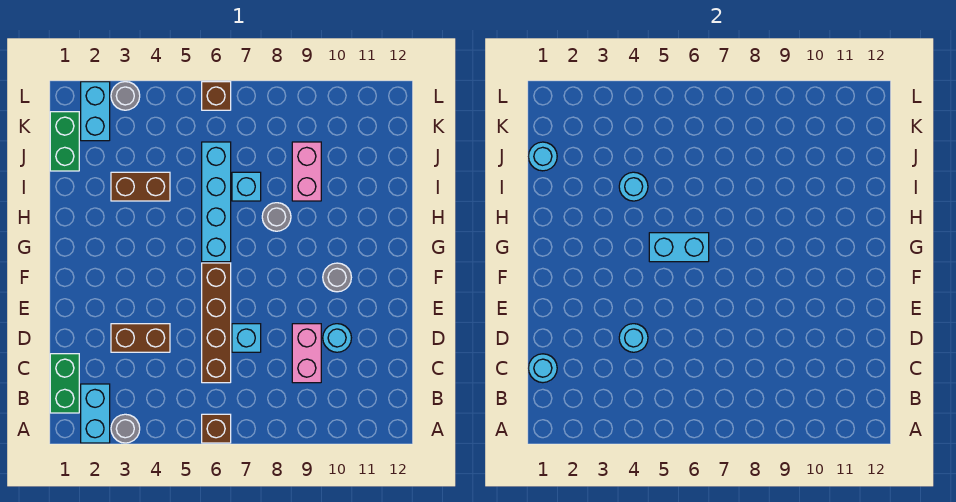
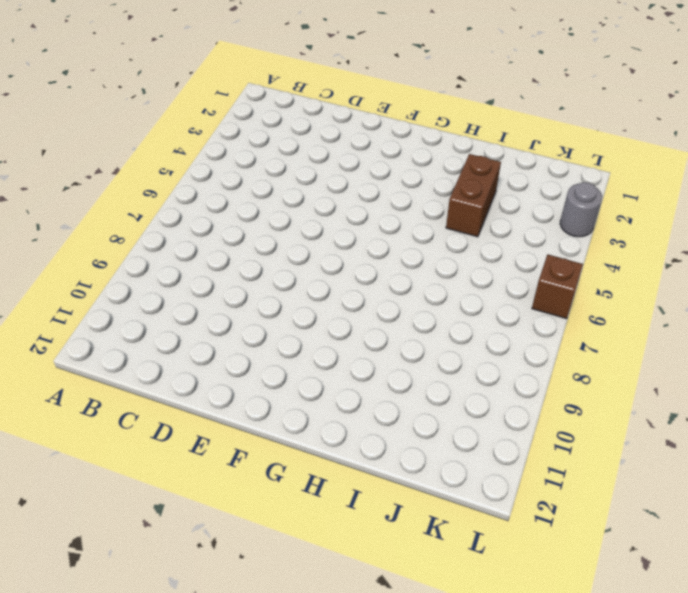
none -> cyan brick A2:B2 level 1
none -> grey round brick A3 level 1
none -> brown brick A6 level 1

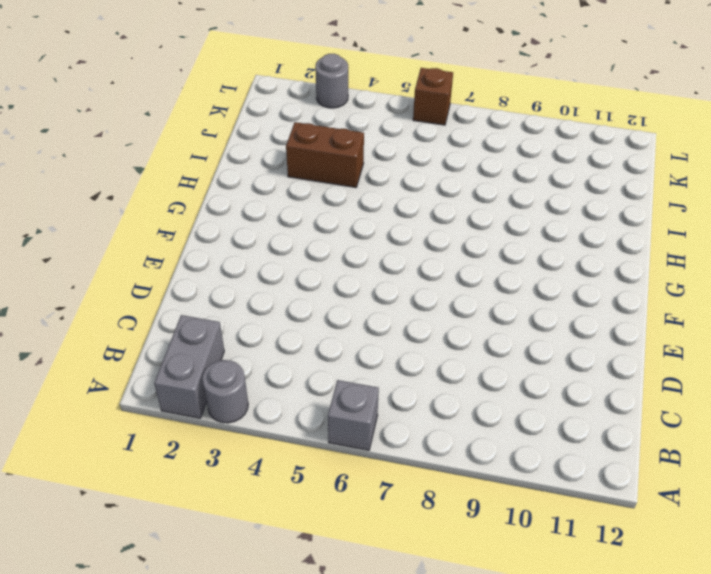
grey brick A2:B2 level 1 -> cyan brick A2:B2 level 1
grey brick A6 level 1 -> brown brick A6 level 1
none -> green brick B1:C1 level 1
none -> brown brick C6:F6 level 1
none -> pink brick C9:D9 level 1

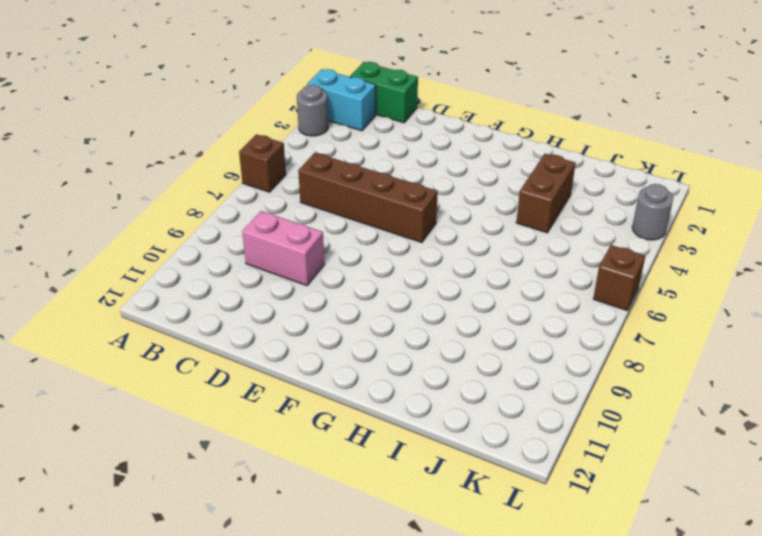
none -> brown brick D3:D4 level 1
none -> cyan brick D7 level 1
none -> cyan round brick D10 level 1

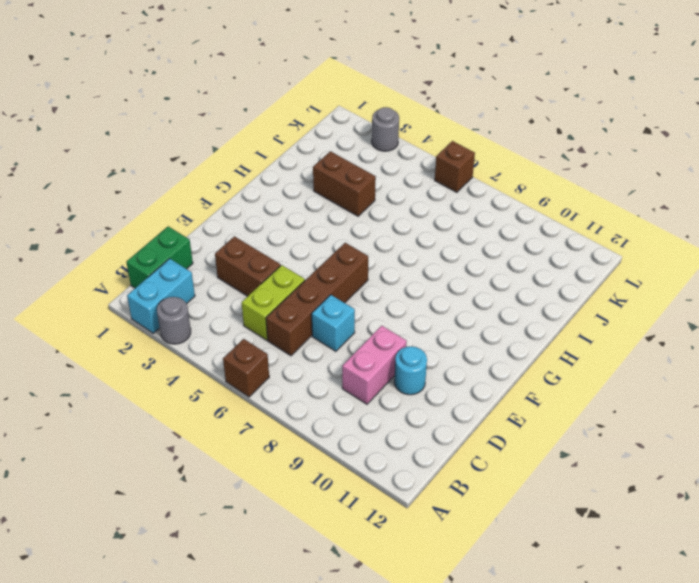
lime brick C5:D5 level 1 -> none
none -> grey round brick F10 level 1
none -> cyan brick G6:J6 level 1
none -> grey round brick H8 level 1

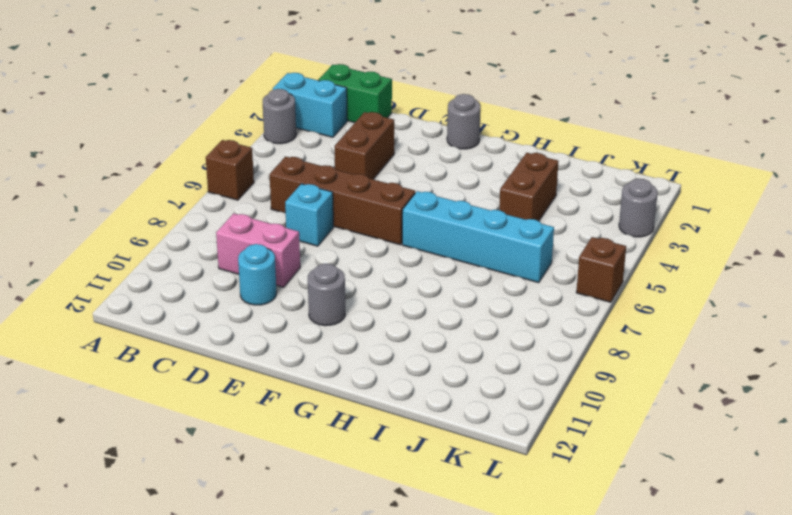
grey round brick F1 level 1 -> grey round brick H8 level 1
none -> cyan brick I7 level 1
none -> pink brick I9:J9 level 1
none -> green brick J1:K1 level 1

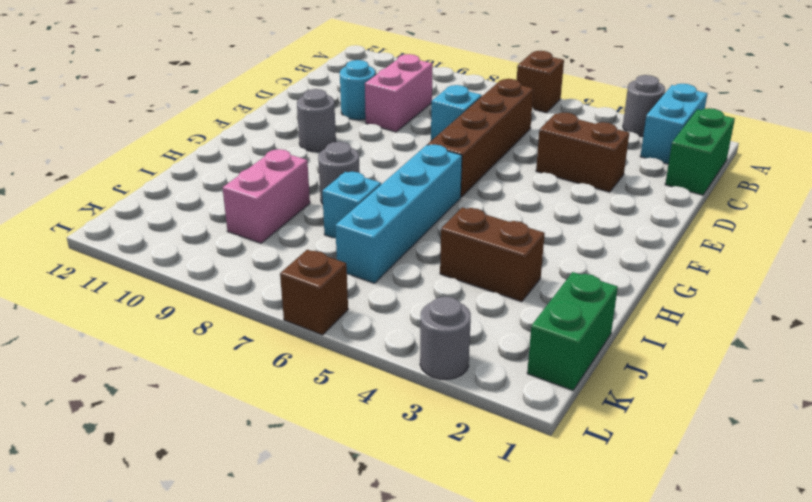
none -> cyan brick K2:L2 level 1
none -> cyan round brick C1 level 2
none -> cyan round brick D4 level 2

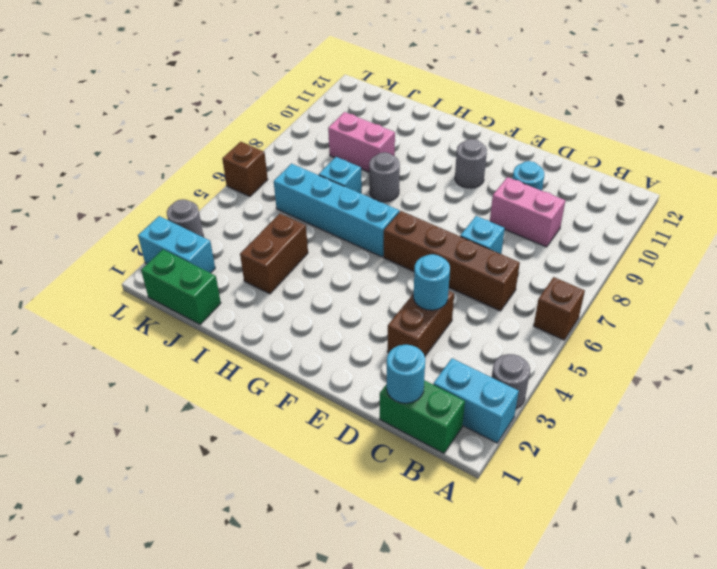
none -> cyan brick G5:G6 level 2
none -> cyan round brick I4 level 2
none -> cyan round brick J1 level 2

